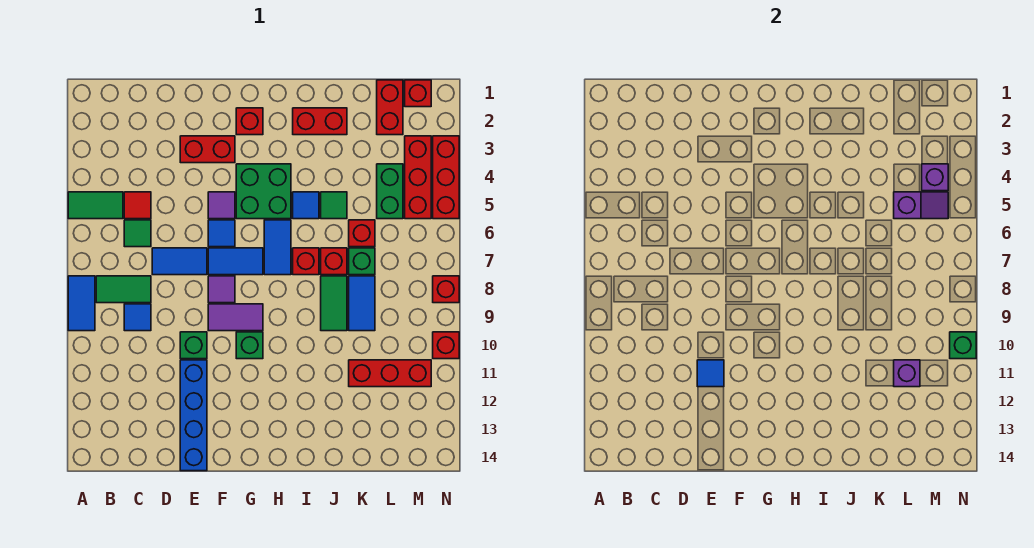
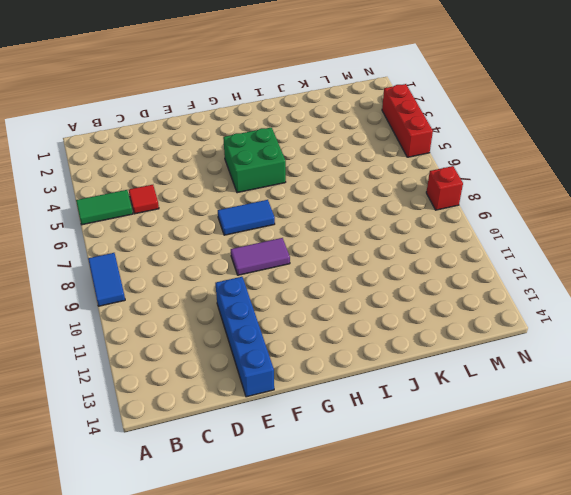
none -> green tile B8:C8 level 1
none -> green tile C6 level 1
none -> blue tile C9 level 1
none -> blue tile D7:E7 level 1

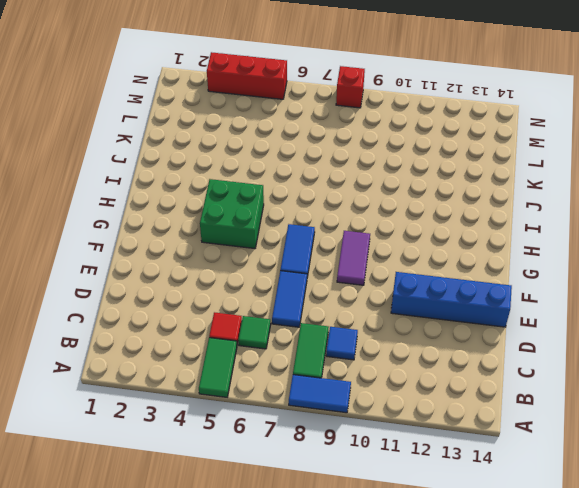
none -> red brick E3:F3 level 1
none -> green brick E10 level 1
none -> purple tile F5 level 1
none -> blue tile F6 level 1

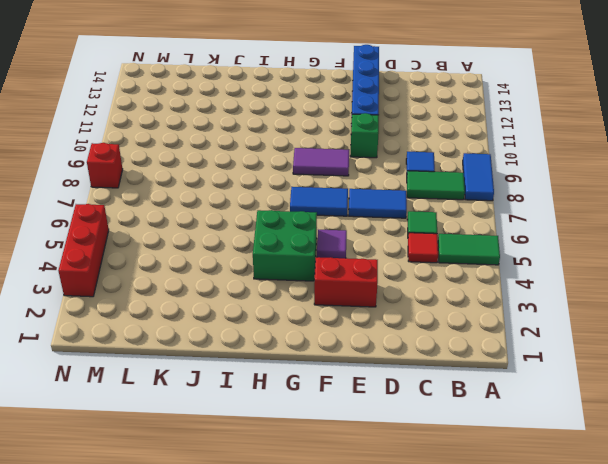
none -> blue tile F6 level 1
none -> purple tile F8 level 1
none -> red brick G2 level 1
none -> green brick G10 level 1

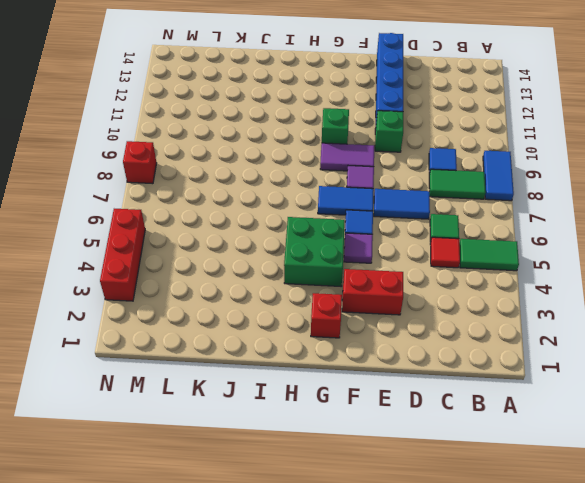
none -> blue tile H6:H7 level 1
none -> red brick I2:J2 level 1
none -> blue tile I5 level 1
none -> red brick I7 level 1

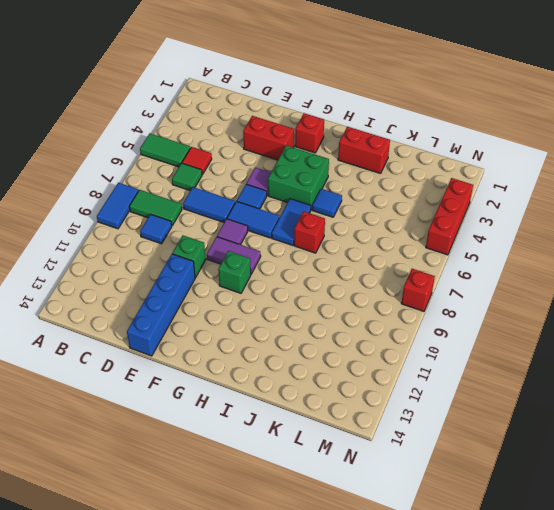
none -> green tile J5 level 1
none -> red brick J7 level 1
none -> green tile J8:J9 level 1
none -> red brick K6 level 1

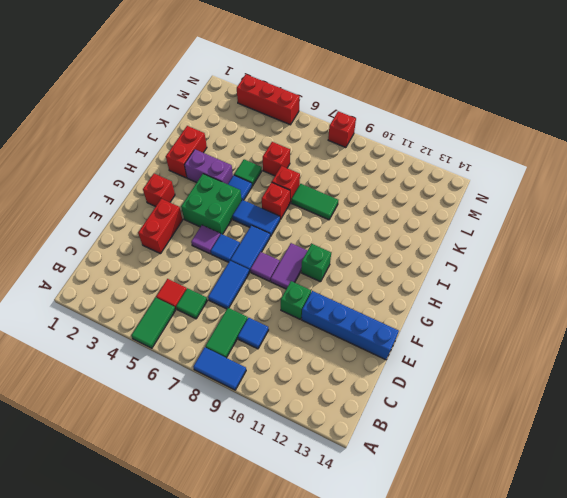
purple brick I3:I4 level 1 -> none
none -> green brick K7 level 1
none -> blue tile K8:K9 level 1
none -> red brick K11:M11 level 1
none -> red brick L1:L2 level 1

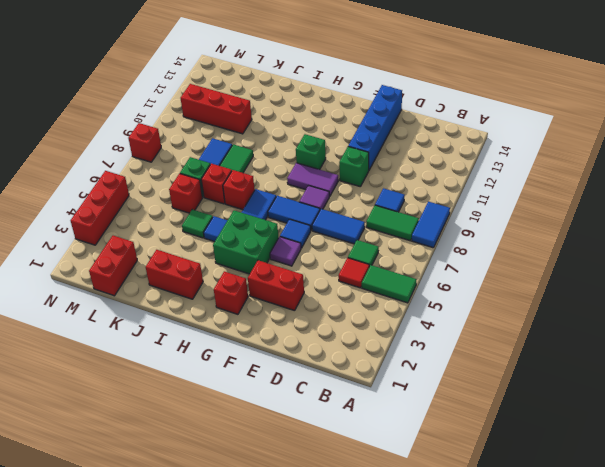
none -> green brick L4:L5 level 1
none -> red brick M1 level 1
none -> red brick M3:M5 level 1
none -> red brick N10 level 1

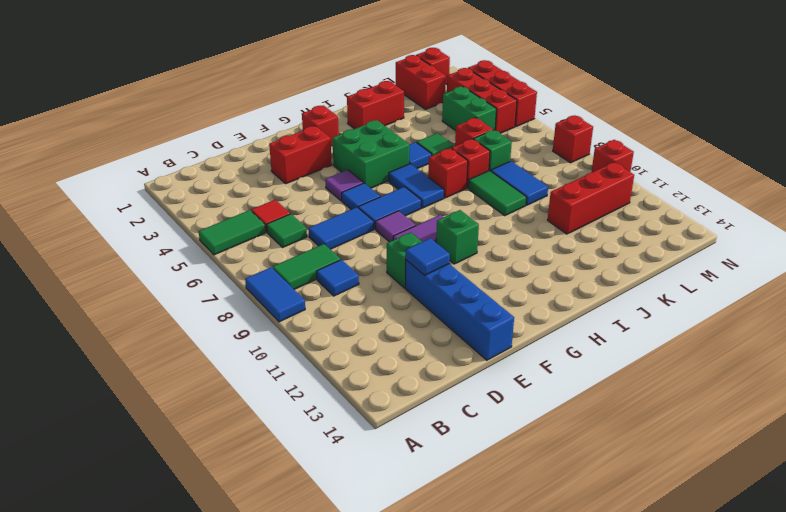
none -> purple slope L5:M5 level 2 top L
none -> purple brick L11 level 2
none -> purple brick M4 level 2
none -> green brick N10 level 2

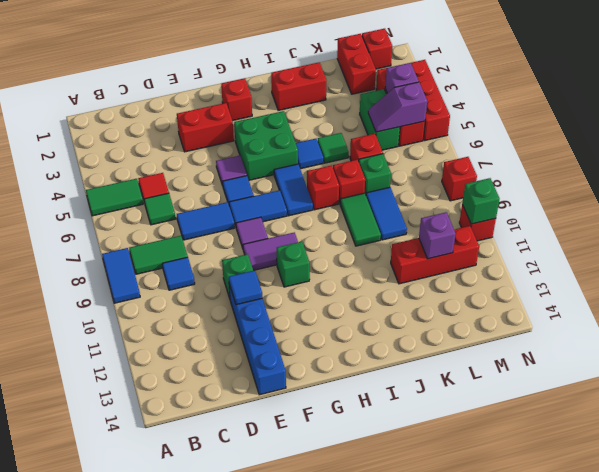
purple slope L5:M5 level 2 top M -> purple slope L5:M5 level 2 top L

